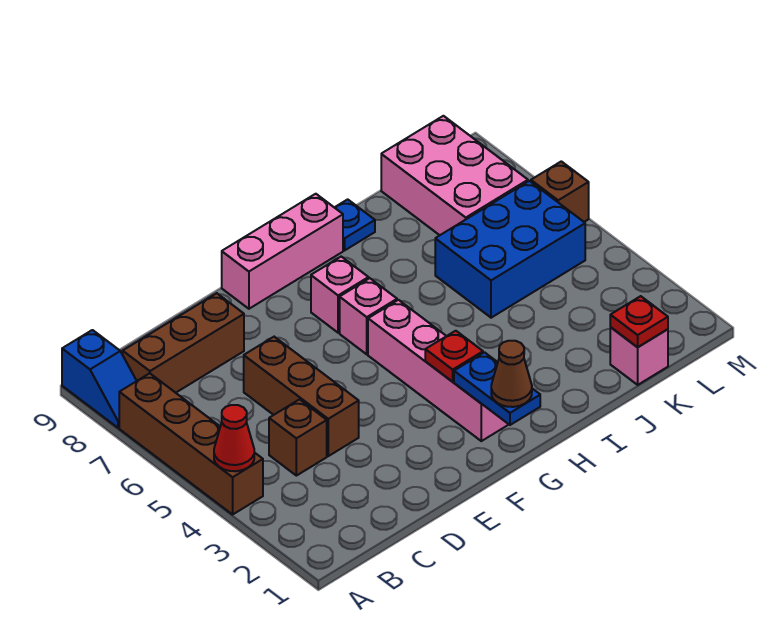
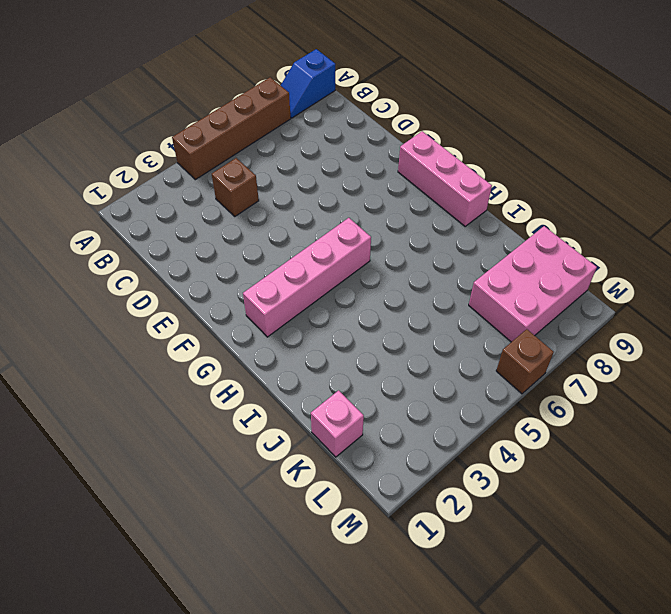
none -> brown brick B8:D8 level 1
none -> brown brick D4:D6 level 1
none -> pink brick G6 level 1

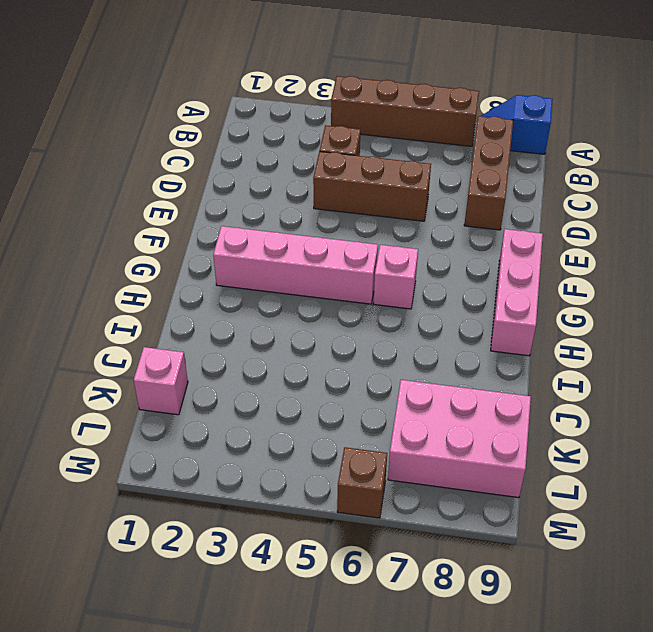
none -> pink brick G7 level 1
none -> blue plate I9 level 1
none -> blue brick J5:L6 level 1

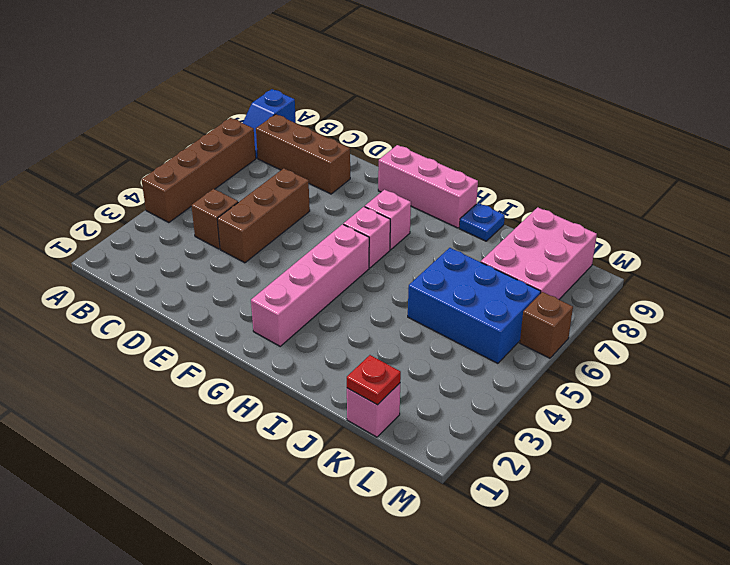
none -> red cone A4 level 2
none -> blue plate G1:G2 level 2
none -> red plate G3 level 2

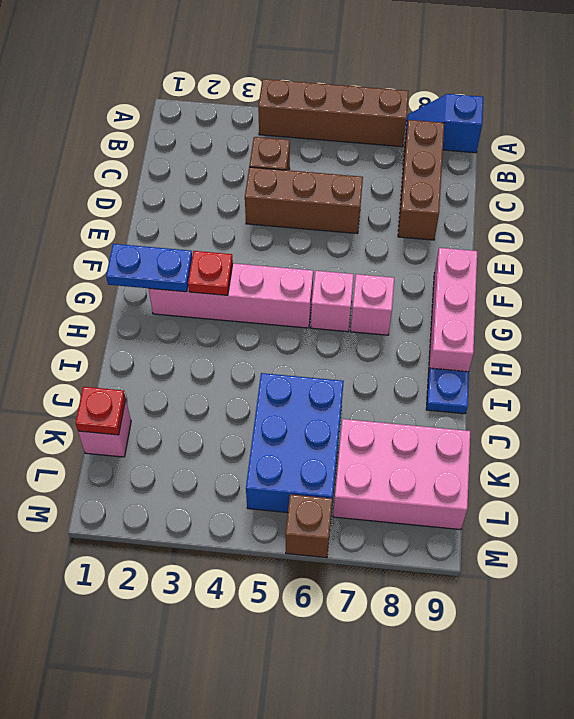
none -> red cone A4 level 2
none -> brown cone G1 level 3

